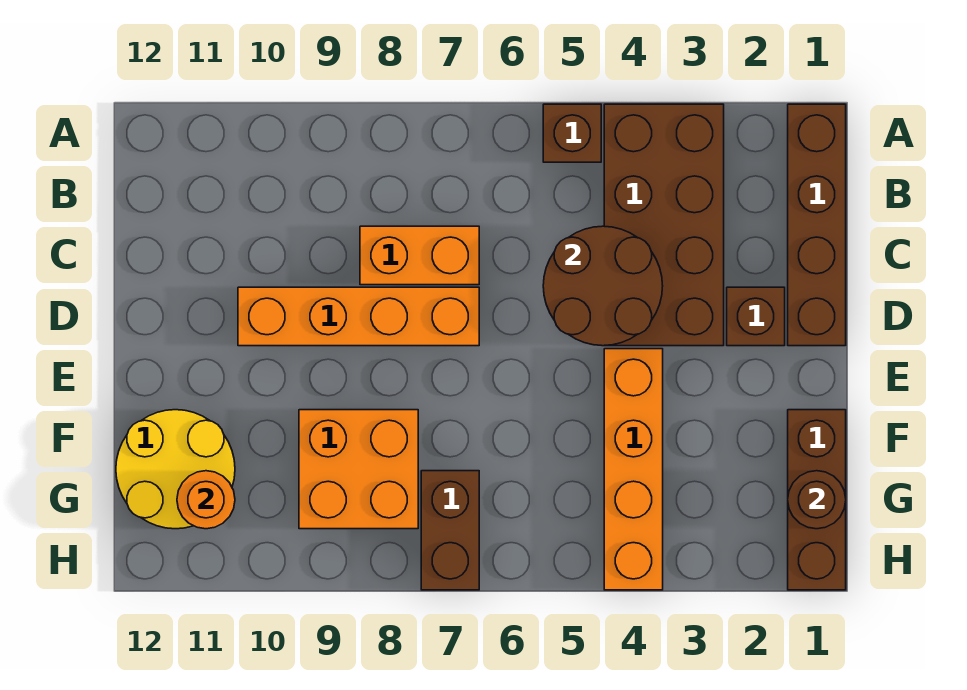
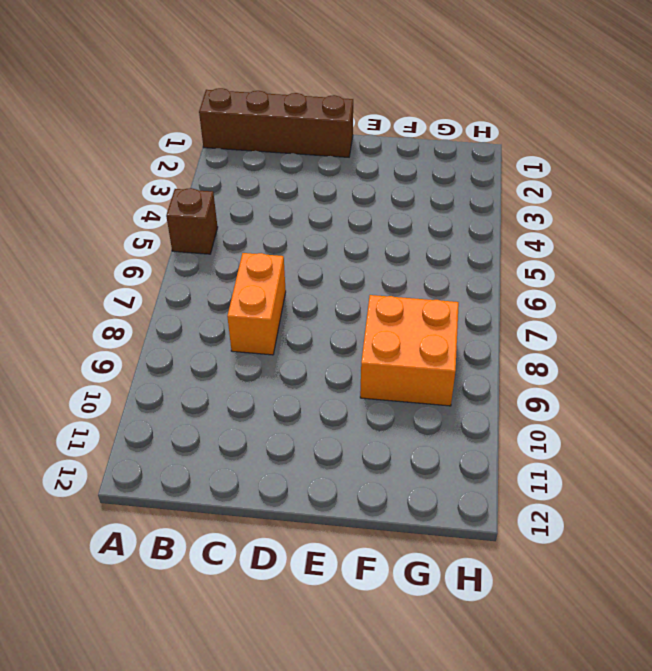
none -> brown brick A3:D4 level 1
none -> brown brick D2 level 1
none -> orange brick D7:D10 level 1

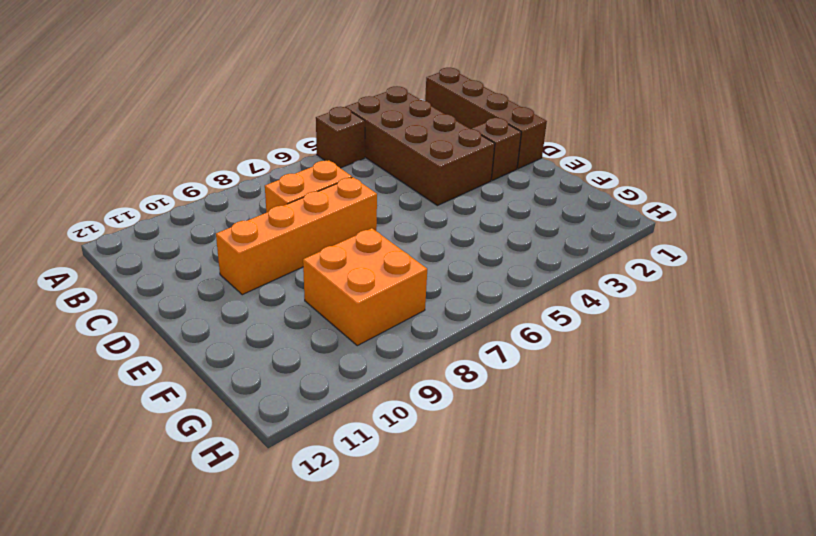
none -> orange brick E4:H4 level 1
none -> brown brick F1:H1 level 1
none -> yellow round brick F11:G12 level 1

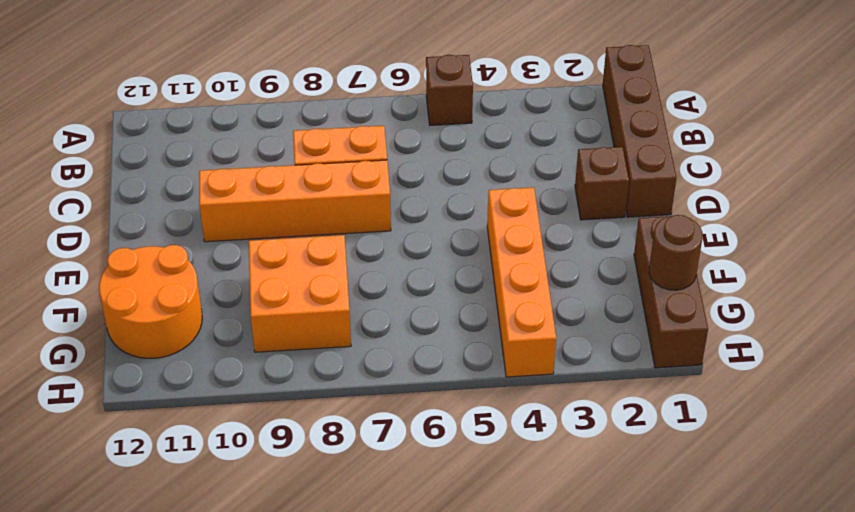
orange round brick F11:G12 level 1 -> yellow round brick F11:G12 level 1
none -> brown brick A3:D4 level 1
none -> brown brick G7:H7 level 1
none -> brown round brick C4:D5 level 2

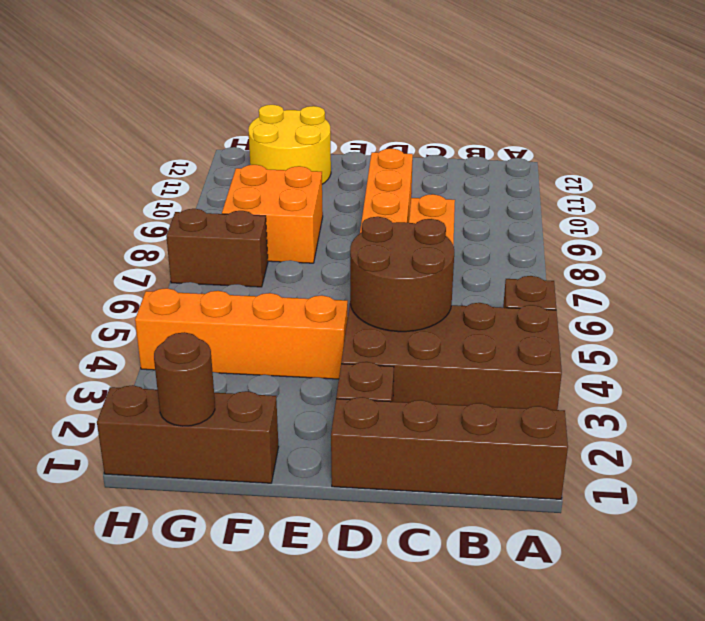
none -> orange round brick G11 level 2

